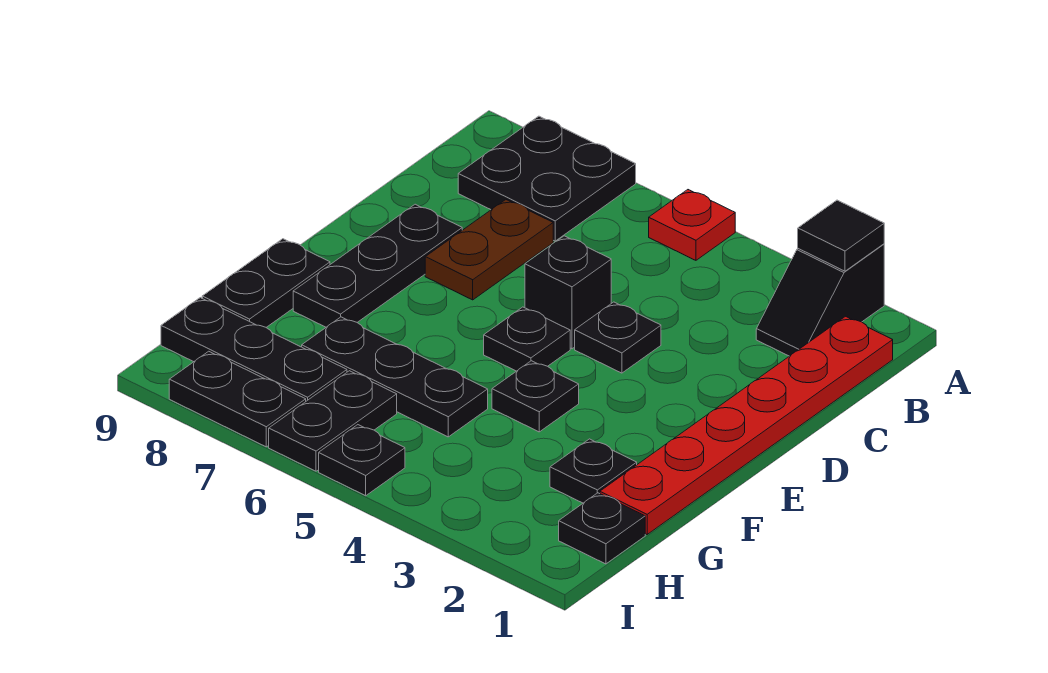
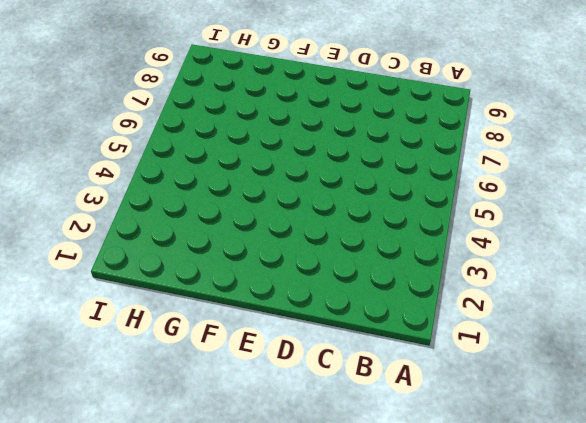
none -> black slope A2:B2 level 1 top A
none -> red plate A5 level 1
none -> black plate A7:B8 level 1

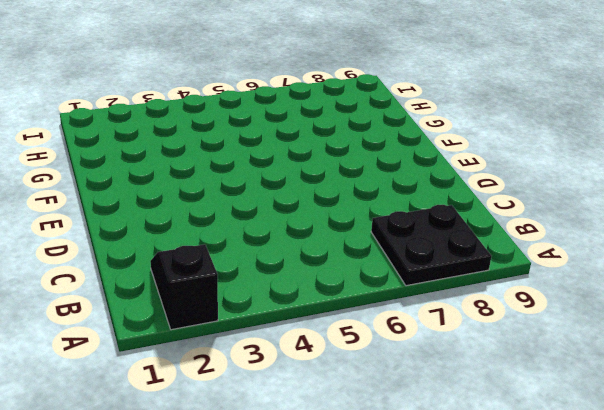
none -> red plate A5 level 1
none -> red plate B1:G1 level 1
none -> brown plate C7:D7 level 1

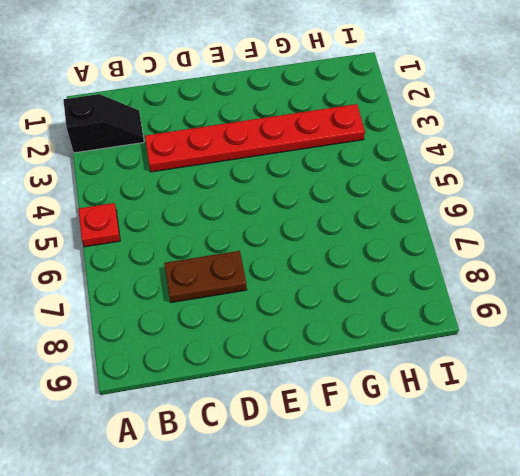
red plate C3:H3 level 1 -> red plate B1:G1 level 1
none -> black plate A7:B8 level 1
none -> black plate D4 level 1
none -> black brick D5 level 1

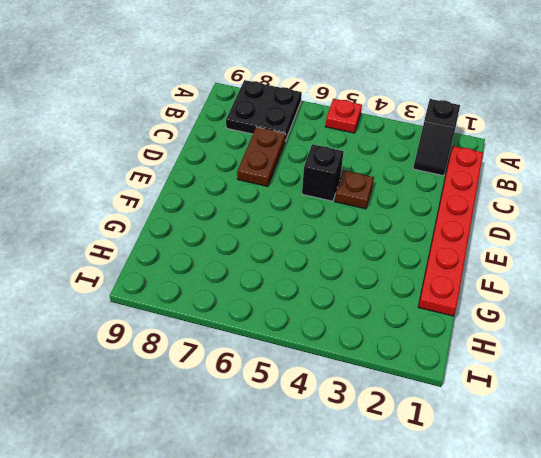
brown plate D4 level 1 -> black plate D4 level 1
none -> black plate D8:F8 level 1
none -> black plate E5 level 1
none -> black plate F4 level 1

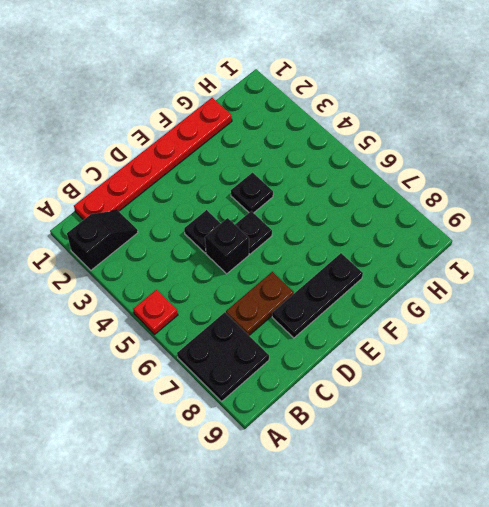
none -> black plate F9:G9 level 1
none -> black plate G2 level 1
none -> black plate G5:G7 level 1

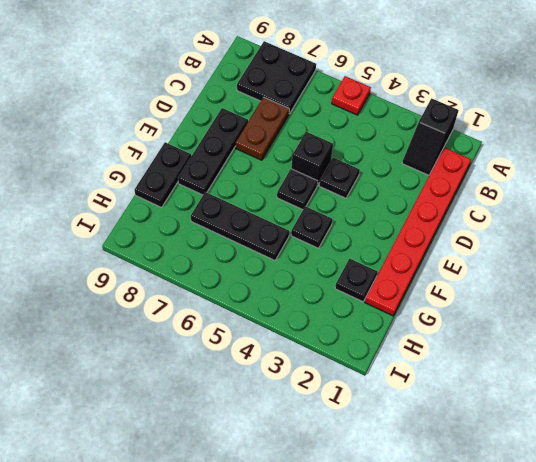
none -> black plate H1 level 1
none -> black plate H6:I6 level 1
none -> black plate H7:H9 level 1

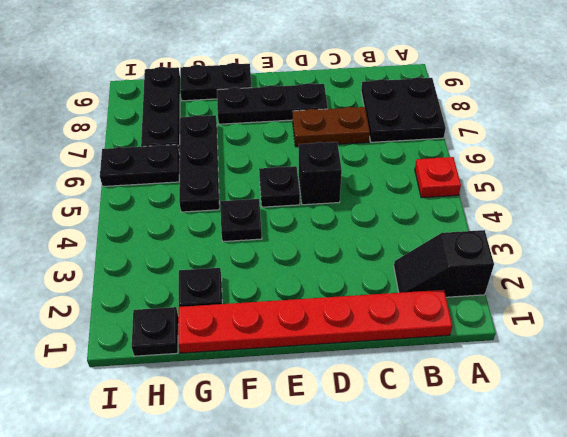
none -> black plate D4 level 1
none -> black plate I5 level 1
none -> black plate I7:I8 level 1

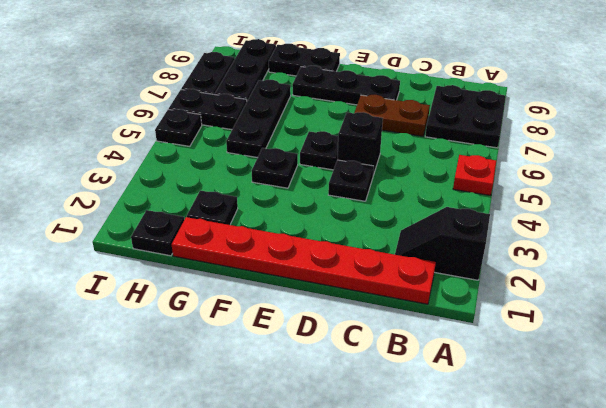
none -> black tile A2 level 2

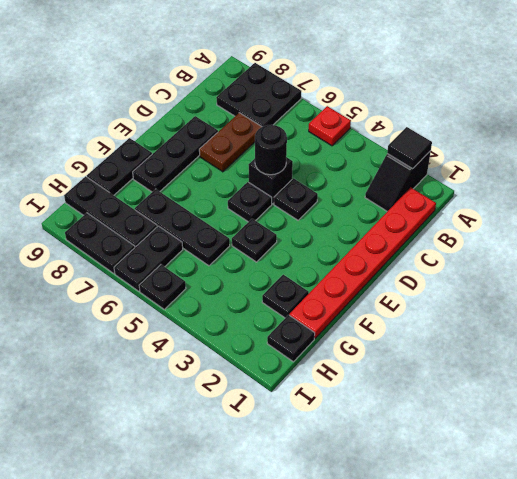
black round brick D5 level 2 -> none

